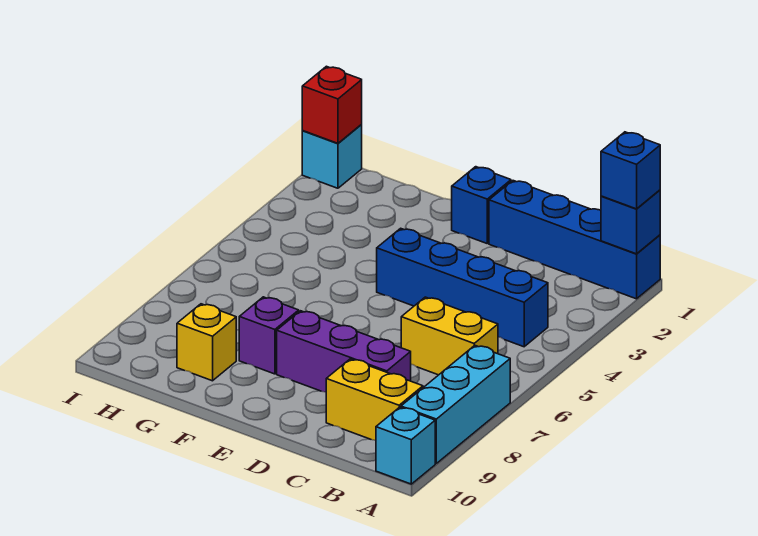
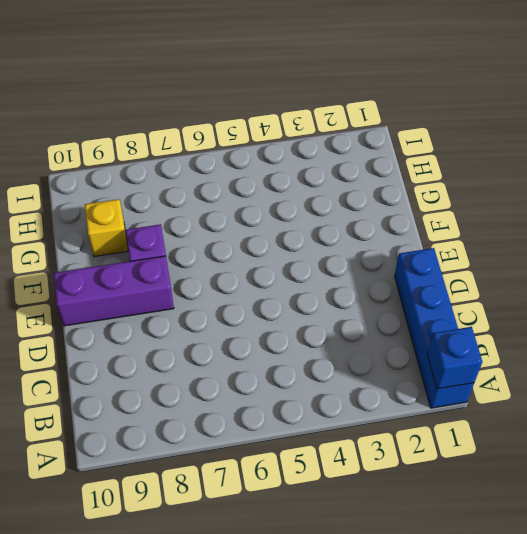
purple brick E8:E10 level 1 -> purple brick C8:E8 level 1
none -> cyan brick A7:A9 level 1
none -> cyan brick A10 level 1
none -> blue brick B4:E4 level 1

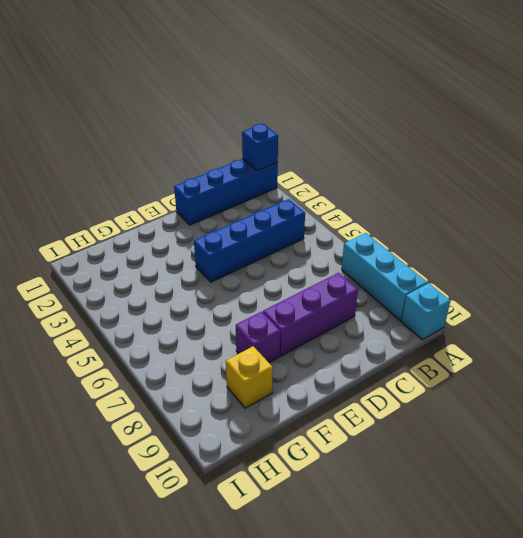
none -> yellow brick B6:C6 level 1
none -> yellow brick B9:C9 level 1
none -> blue brick E1 level 1

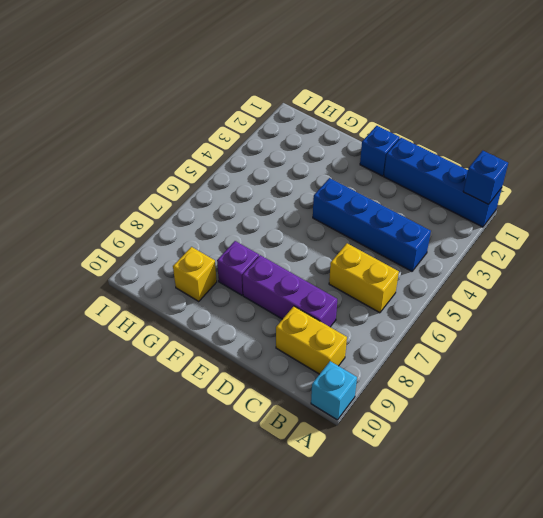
none -> cyan brick A7:A9 level 1
none -> cyan brick I1 level 1
none -> red brick I1 level 2

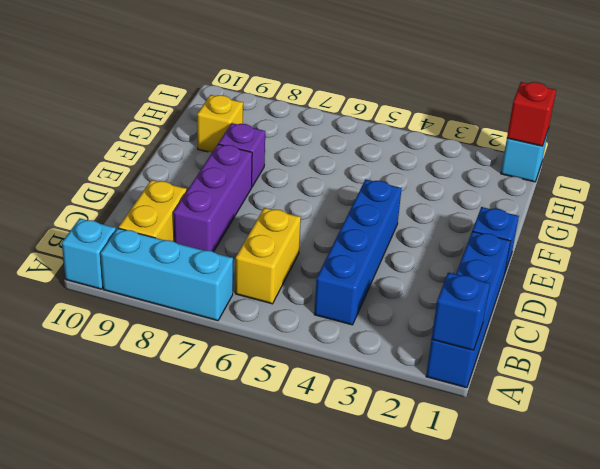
none -> blue brick A1 level 3

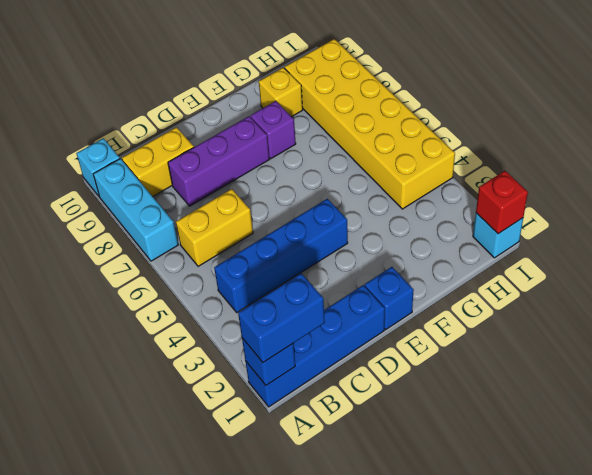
blue brick A1:B1 level 3 -> blue brick A1 level 3
yellow brick H4:I9 level 1 -> none

